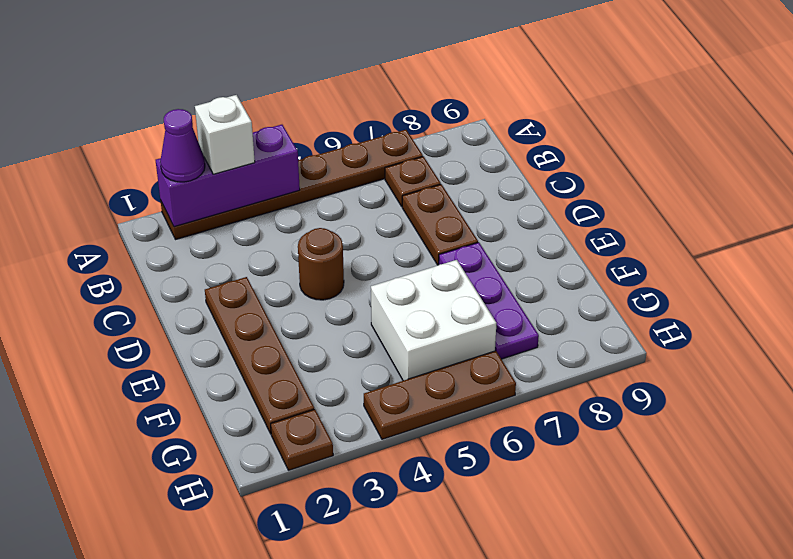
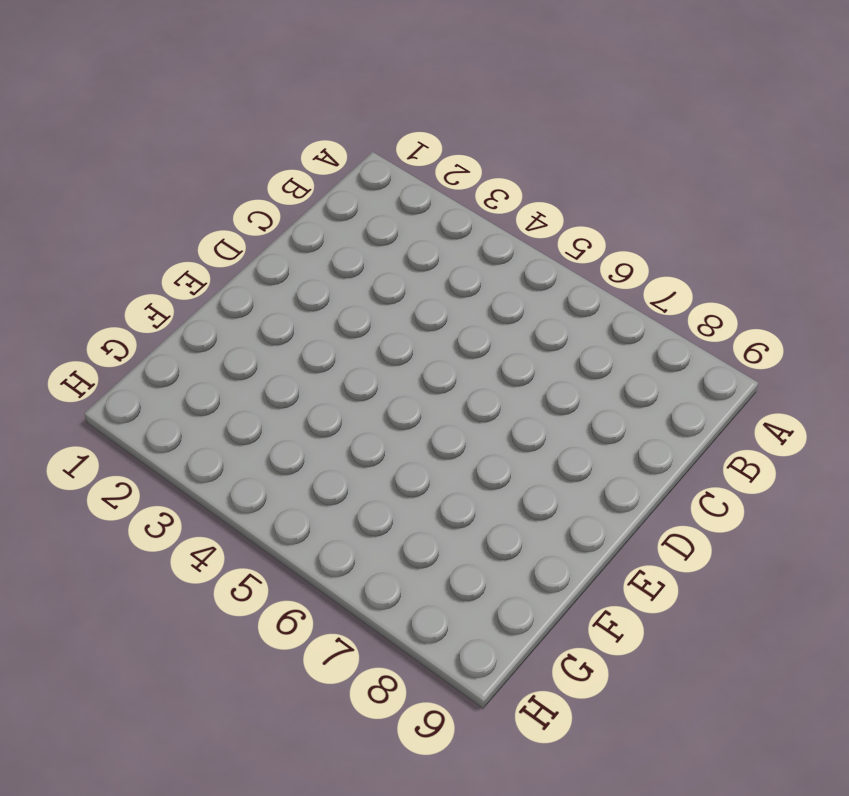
none -> brown plate A2:A7 level 1
none -> brown plate B7 level 1
none -> brown plate C7:D7 level 1

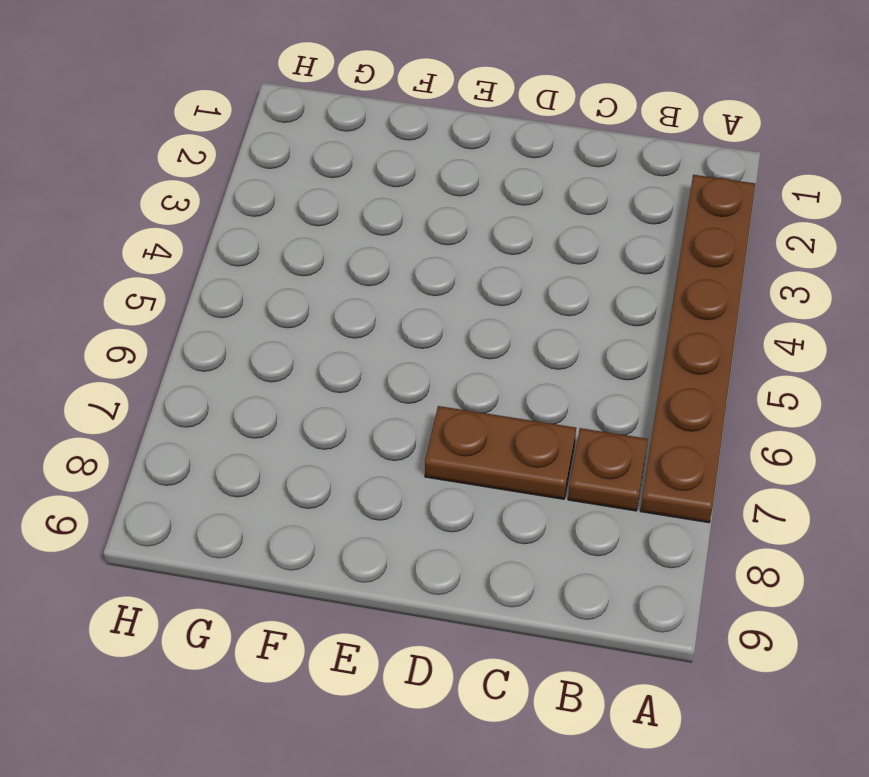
none -> brown plate D2:G2 level 1
none -> brown round brick D4 level 1
none -> purple plate E7:G7 level 1

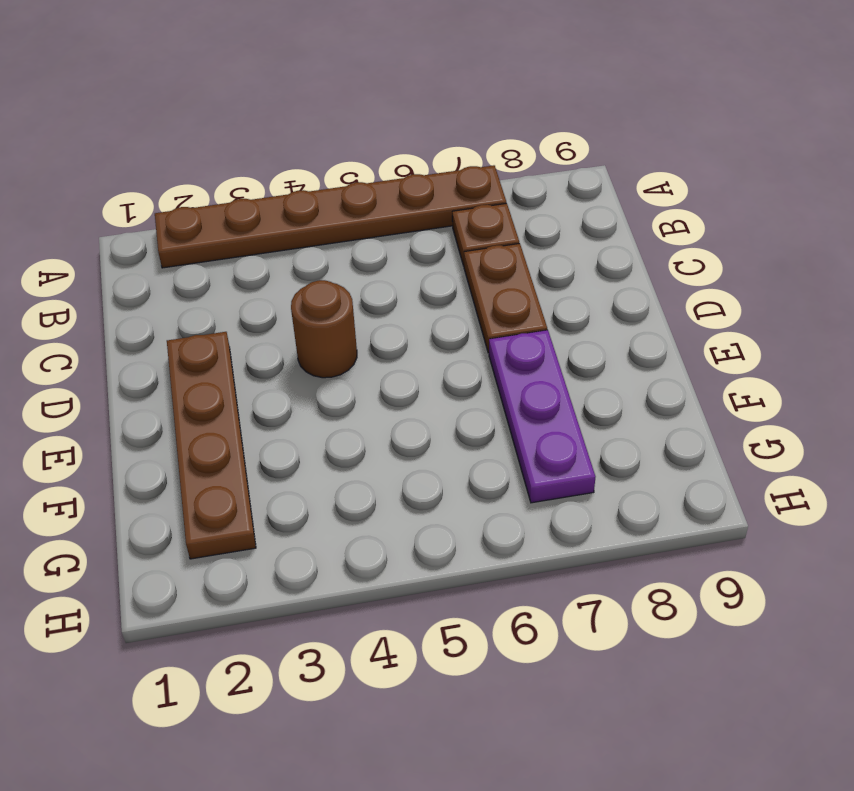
none -> white brick F5:G6 level 1
none -> brown plate H2 level 1
none -> brown plate H4:H6 level 1

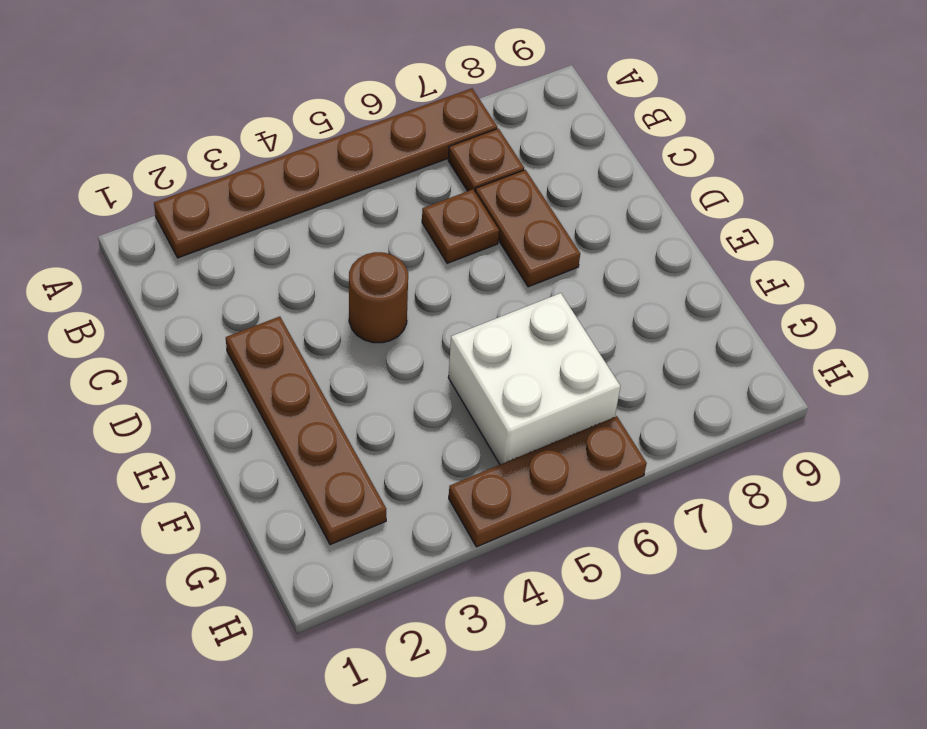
brown plate C6 level 1 -> brown plate H2 level 1
none -> purple plate E7:G7 level 1
none -> purple brick A2:A4 level 2
none -> purple cone A2 level 3

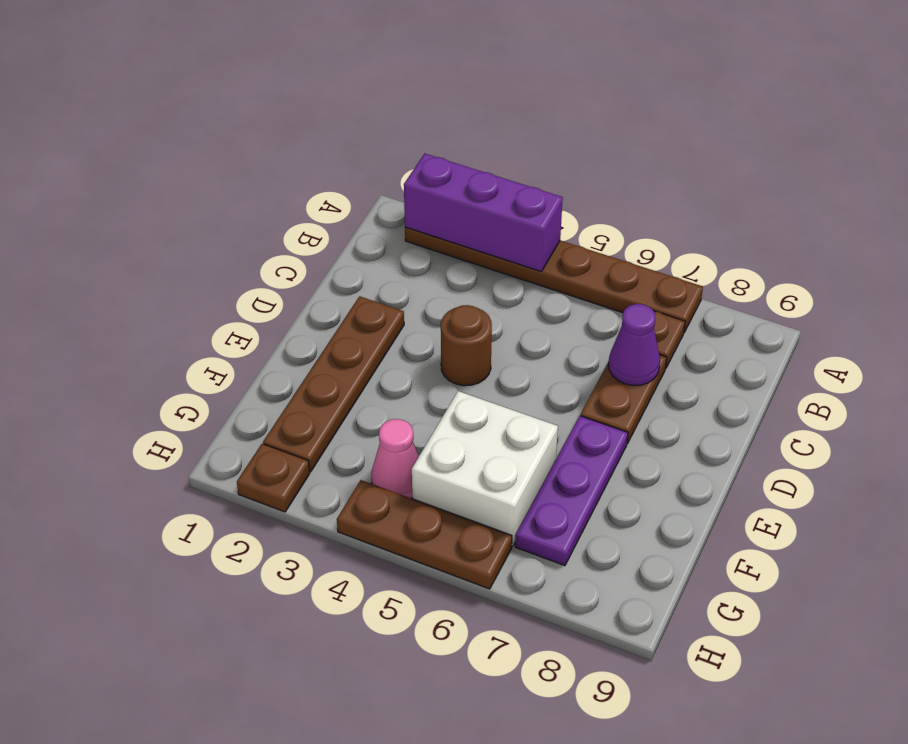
purple cone C7 level 2 -> purple cone A2 level 3
pink cone G4 level 1 -> none
none -> white brick A3 level 3

